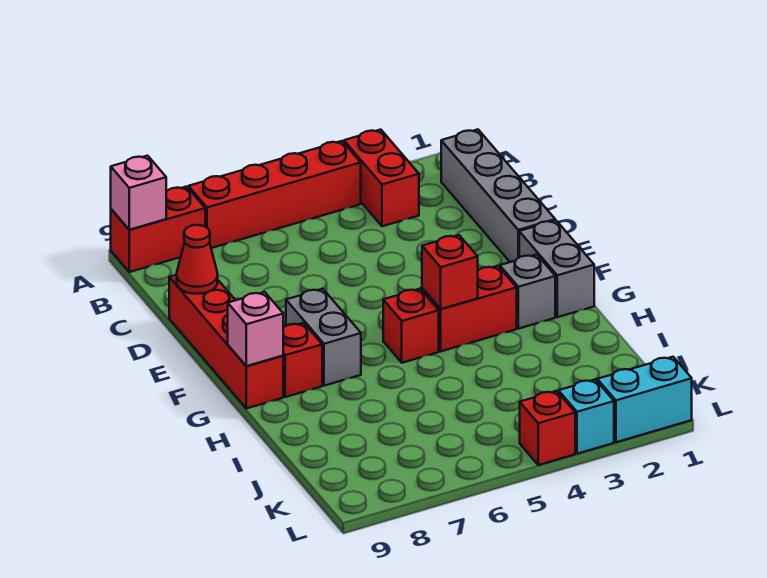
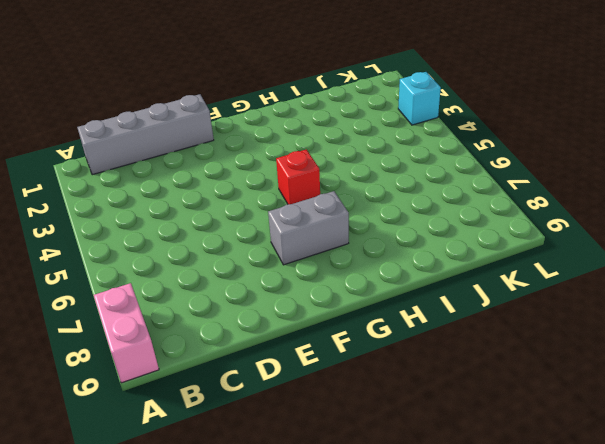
pink brick A8:A9 level 1 -> red brick A8:A9 level 1
none -> red brick A3:B3 level 1
none -> red brick A4:A7 level 1
none -> red brick D9:G9 level 1

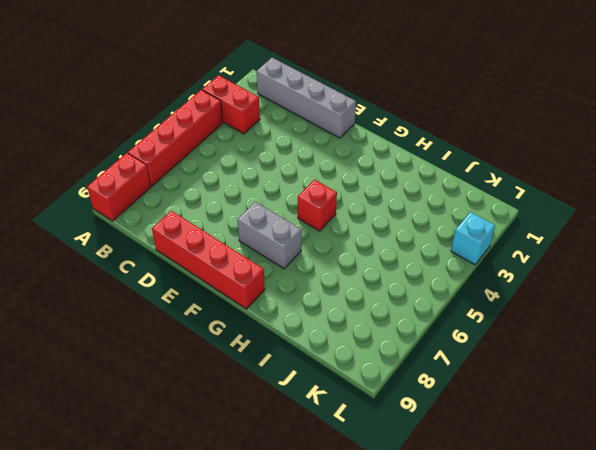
none -> grey brick F1:G1 level 1
none -> grey brick G2 level 1
none -> red brick G3:G4 level 1

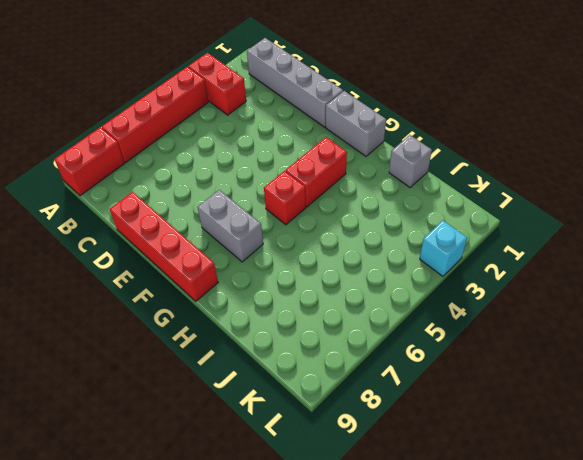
grey brick I1 level 1 -> grey brick G2 level 1
none -> red brick G8 level 1
none -> cyan brick L1:L2 level 1
none -> red brick L4 level 1

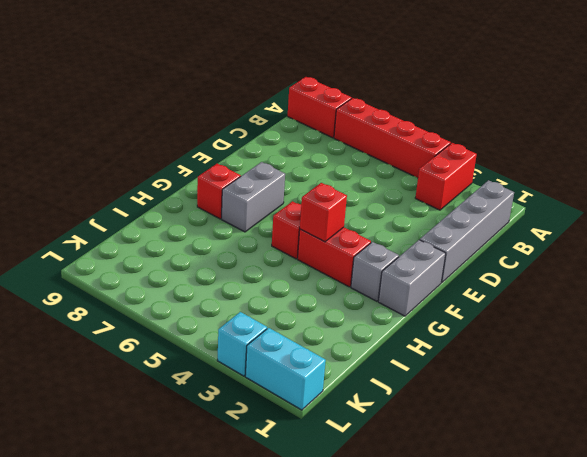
none -> red brick D9:G9 level 1
none -> red brick L4 level 1
none -> pink brick A9 level 2

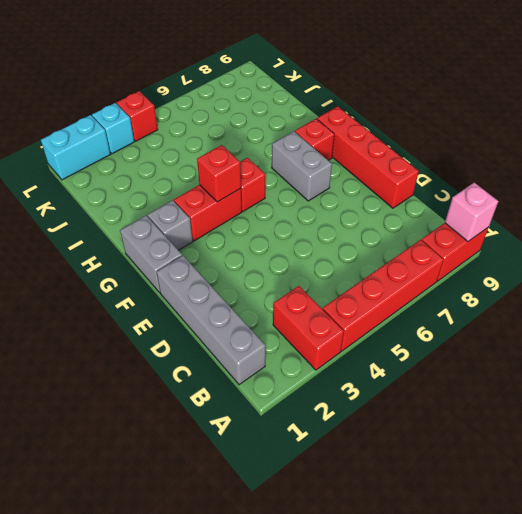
none -> red cone D9 level 2
none -> pink brick G9 level 2

